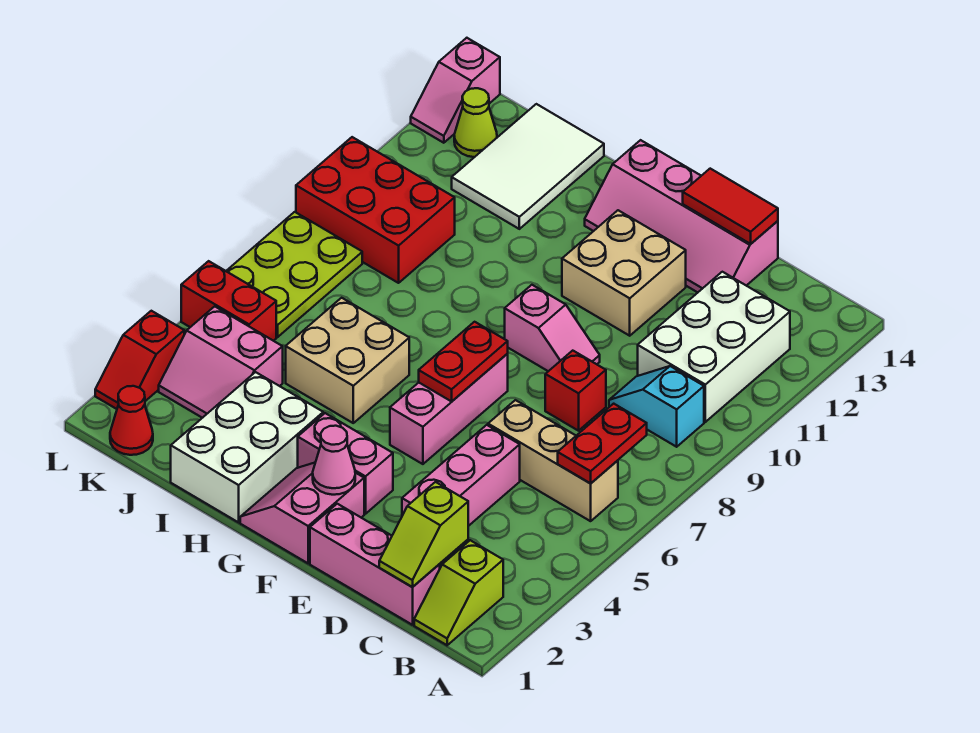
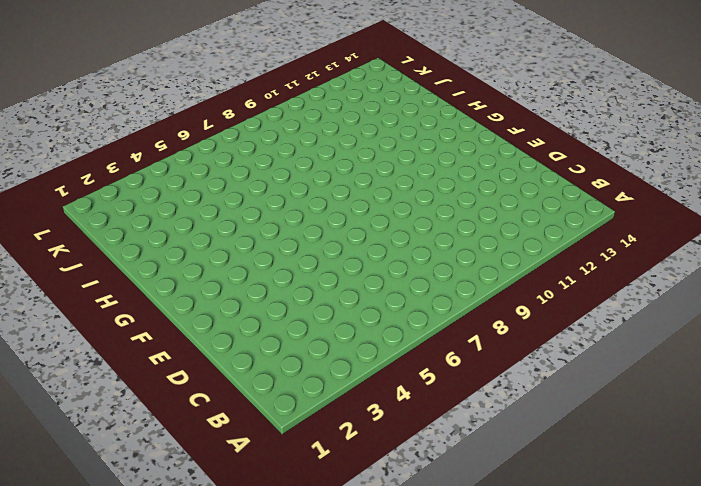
none -> lime slope B1:B2 level 1 top 2
none -> tan brick B6:D6 level 1
none -> cyan slope B9:C9 level 1 top B

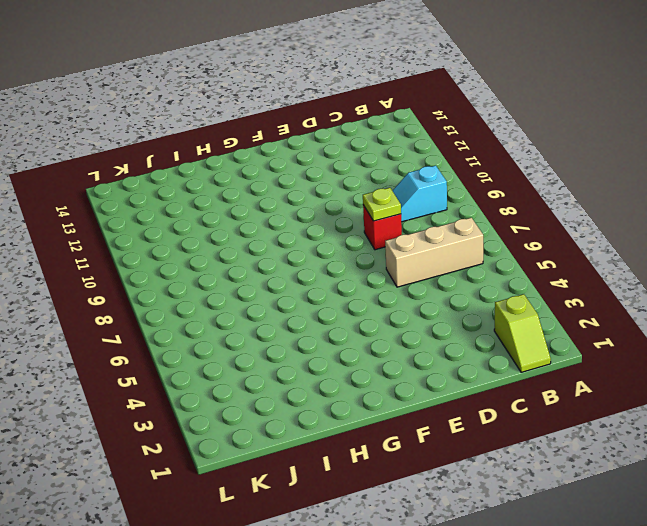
lime plate D8 level 2 -> none
none -> white brick B10:C12 level 1
none -> pink brick C1:E1 level 1
none -> pink brick D3:D5 level 1

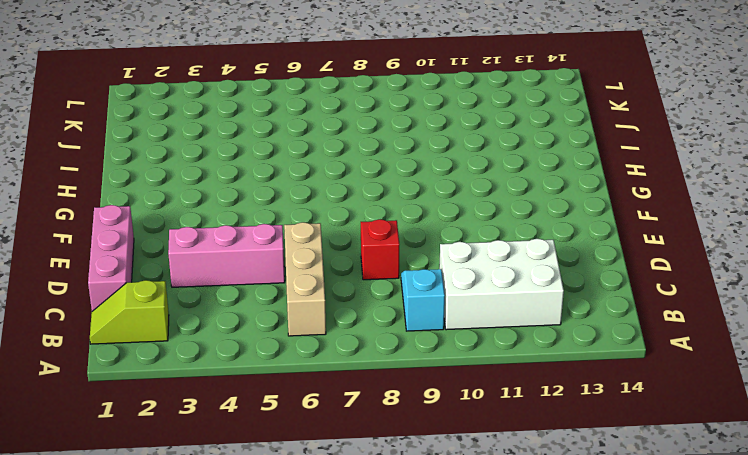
none -> pink slope D13:G14 level 1 top 14
none -> pink slope E9:F9 level 1 top F
none -> tan brick E11:F12 level 1

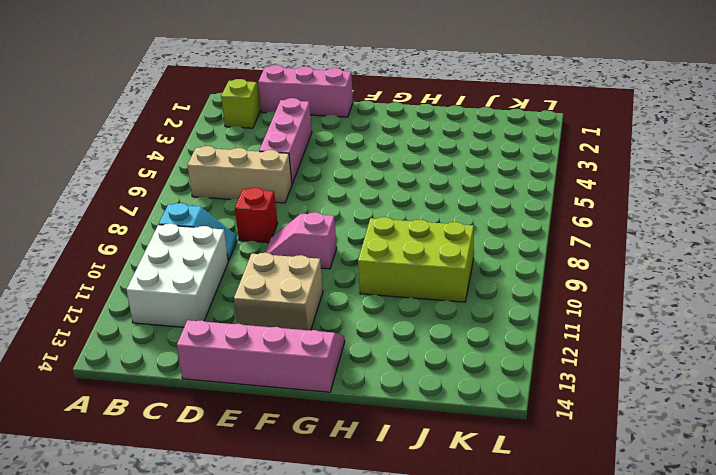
lime brick H9:J10 level 1 -> red brick J9:L10 level 1
none -> pink slope F1:G2 level 1 top F
none -> pink brick F3:G3 level 1
none -> pink brick F5:F7 level 1

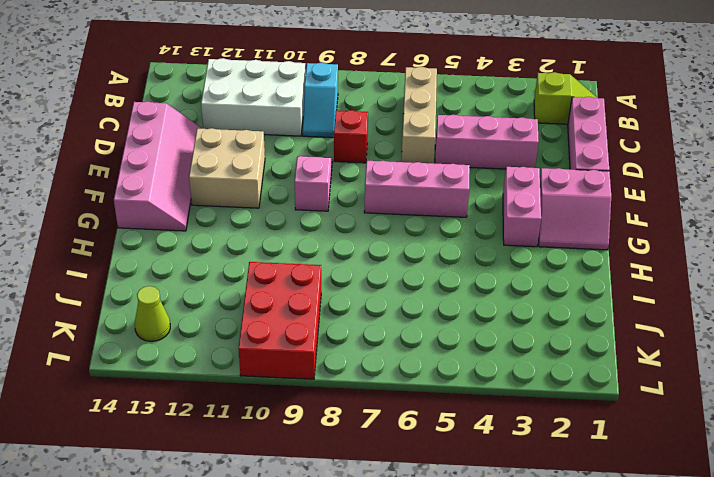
none -> white brick H1:I3 level 1
none -> tan brick H5:I6 level 1
none -> white tile I12:J14 level 1

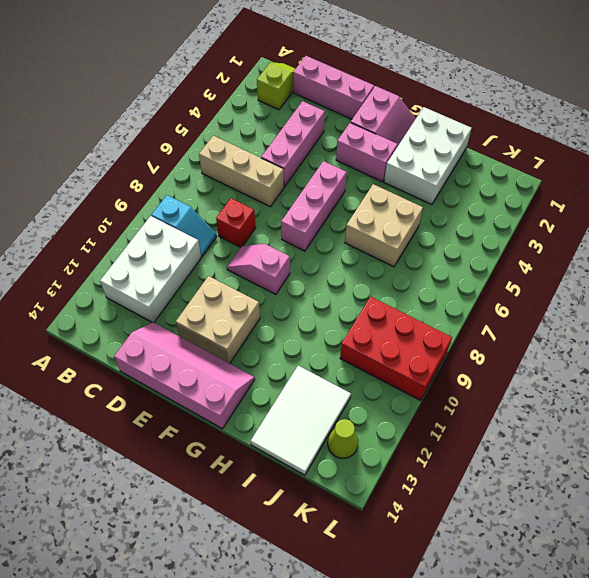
none -> pink slope J3:K4 level 1 top 4
none -> red cone K1 level 1
none -> red brick K5:L5 level 1

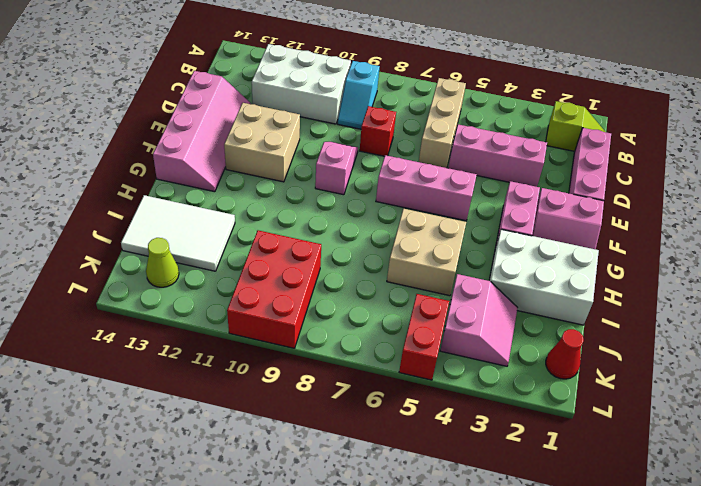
none -> lime plate K6:L8 level 1
none -> red slope L2:L3 level 1 top 3
none -> pink slope L13:L14 level 1 top 14

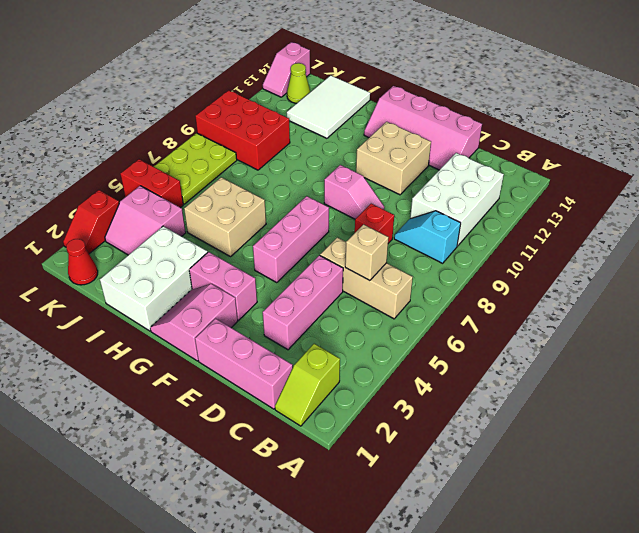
tan brick C6 level 2 -> none
none -> red plate B6:B7 level 2
none -> lime slope C1:C2 level 2 top 2
none -> red tile D14:E14 level 2

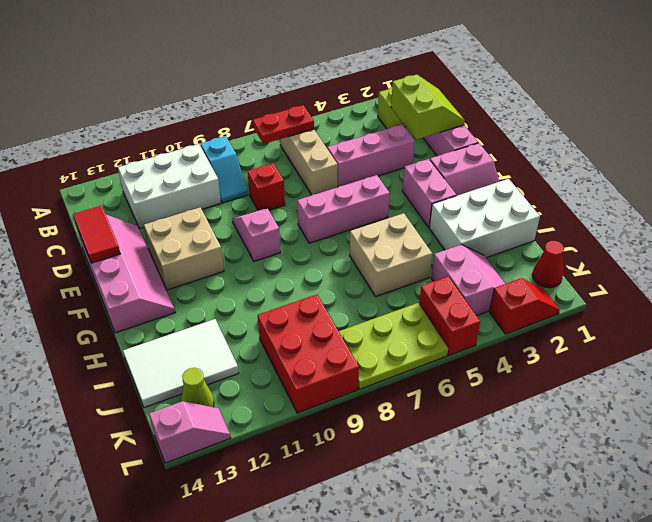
lime slope C1:D2 level 2 top 2 -> lime slope C1:C2 level 2 top 2
none -> pink cone F2 level 2
none -> red plate F6:F7 level 2

